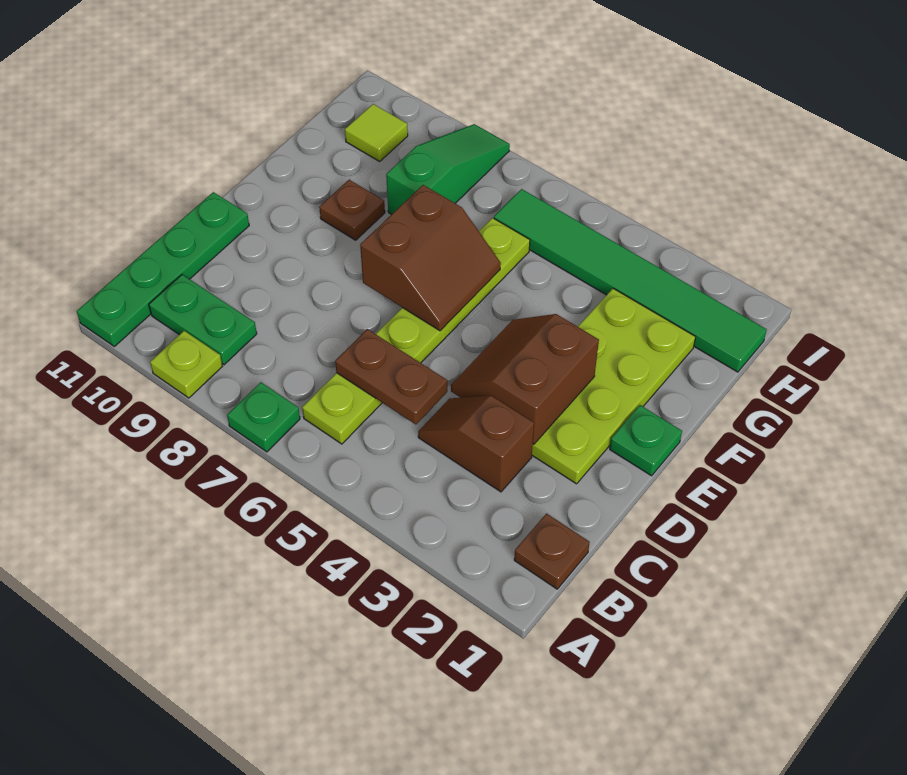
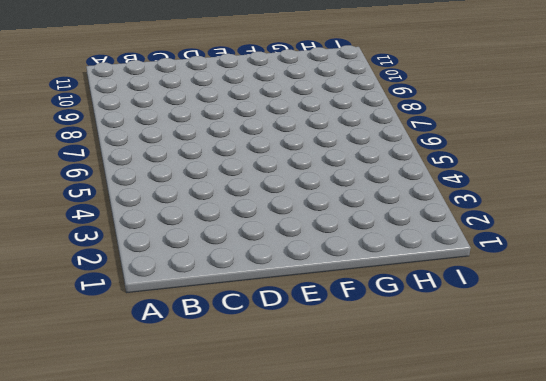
none -> green plate A7 level 1
none -> lime plate A9 level 1
none -> green plate A11:D11 level 1

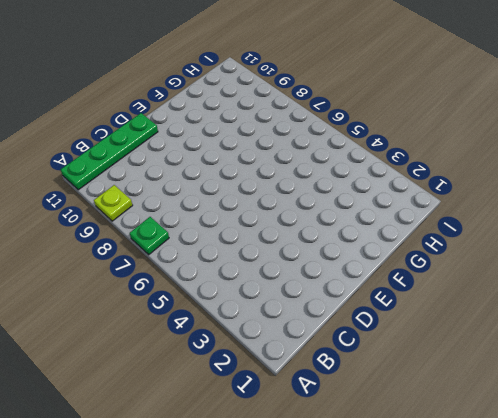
none -> brown plate B1 level 1
none -> lime plate B6:G6 level 1
none -> green plate B9:B10 level 1

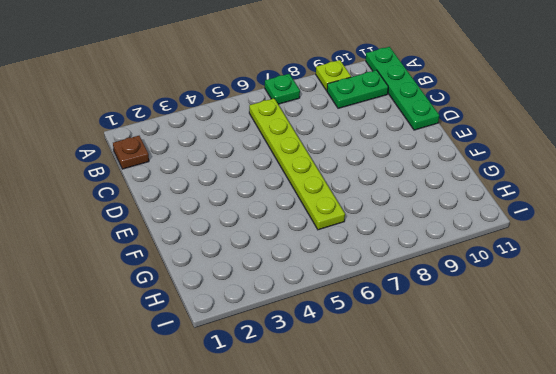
none -> brown slope C3:C4 level 1 top 3
none -> lime plate D2:G3 level 1
none -> green plate E1 level 1

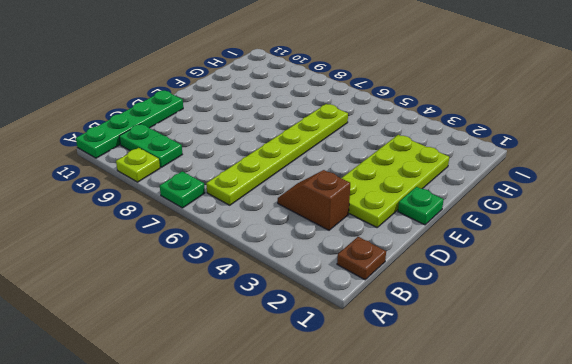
none -> brown plate F9 level 1
none -> green slope G8:I8 level 1 top G
none -> green tile H1:H6 level 1

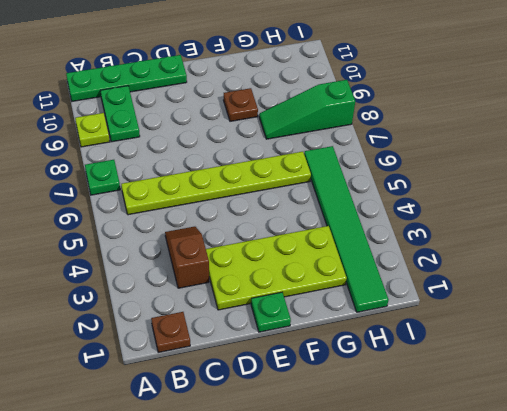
green slope G8:I8 level 1 top I -> green slope G8:I8 level 1 top G
none -> lime tile H10 level 1
none -> brown plate C5:C6 level 2
none -> brown slope D3:E4 level 2 top 3

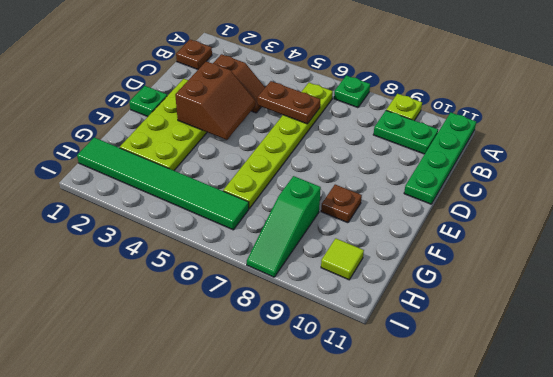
none -> brown slope E6:F7 level 2 top 7

